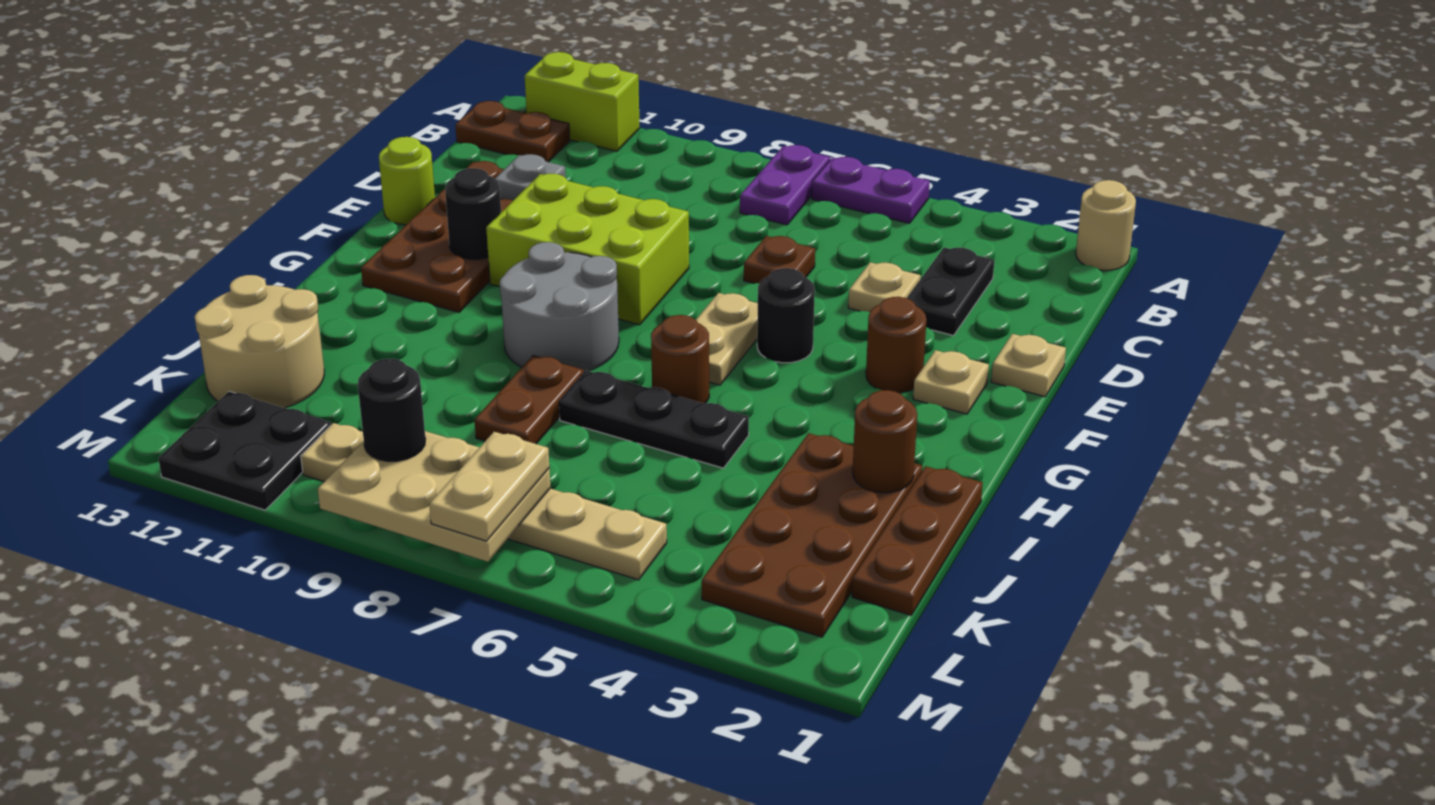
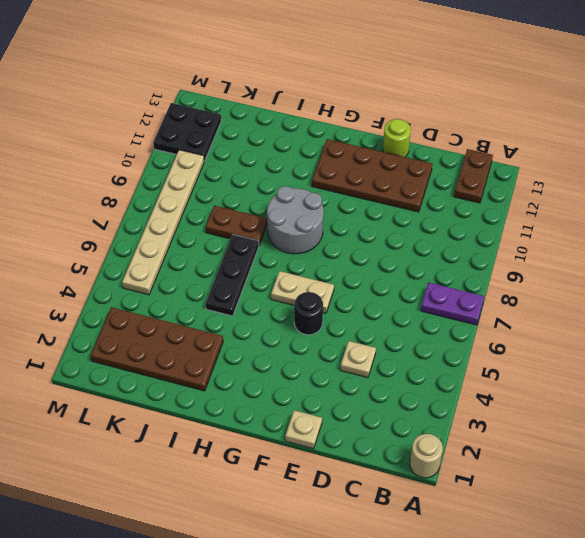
none -> purple plate A5:A6 level 1
none -> lime brick A11:A12 level 1
none -> black plate C3:D3 level 1
none -> brown plate D6 level 1

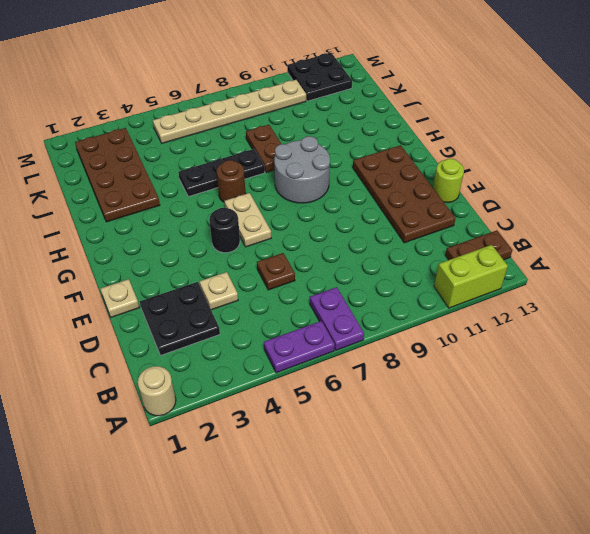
black plate C2:D3 level 1 -> black plate C3:D3 level 1
none -> lime brick E8:F10 level 1
none -> tan plate F2 level 1
none -> brown round brick F3 level 1
none -> brown plate I1:K1 level 1

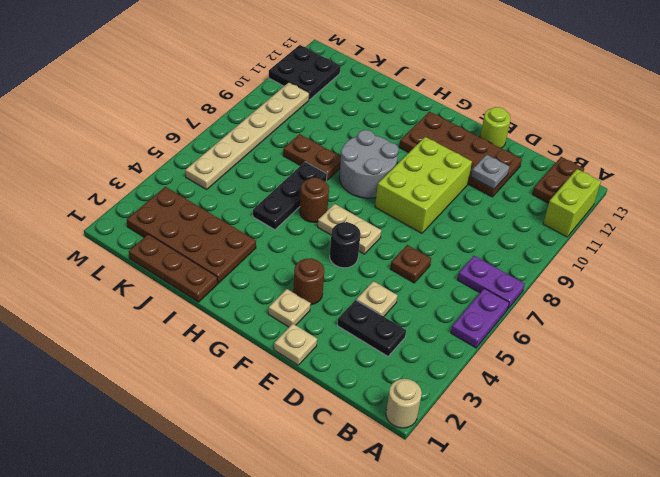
none -> tan round brick J12:K13 level 1
none -> black round brick F11 level 2
none -> brown round brick I2 level 2
none -> tan plate L7:M9 level 2

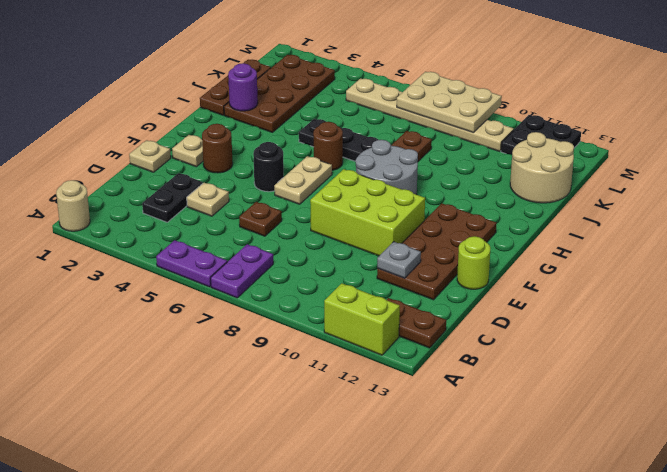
purple round brick I2 level 2 -> brown round brick I2 level 2
none -> black round brick F11 level 2
none -> tan plate L7:M7 level 3
none -> black round brick L9 level 3

